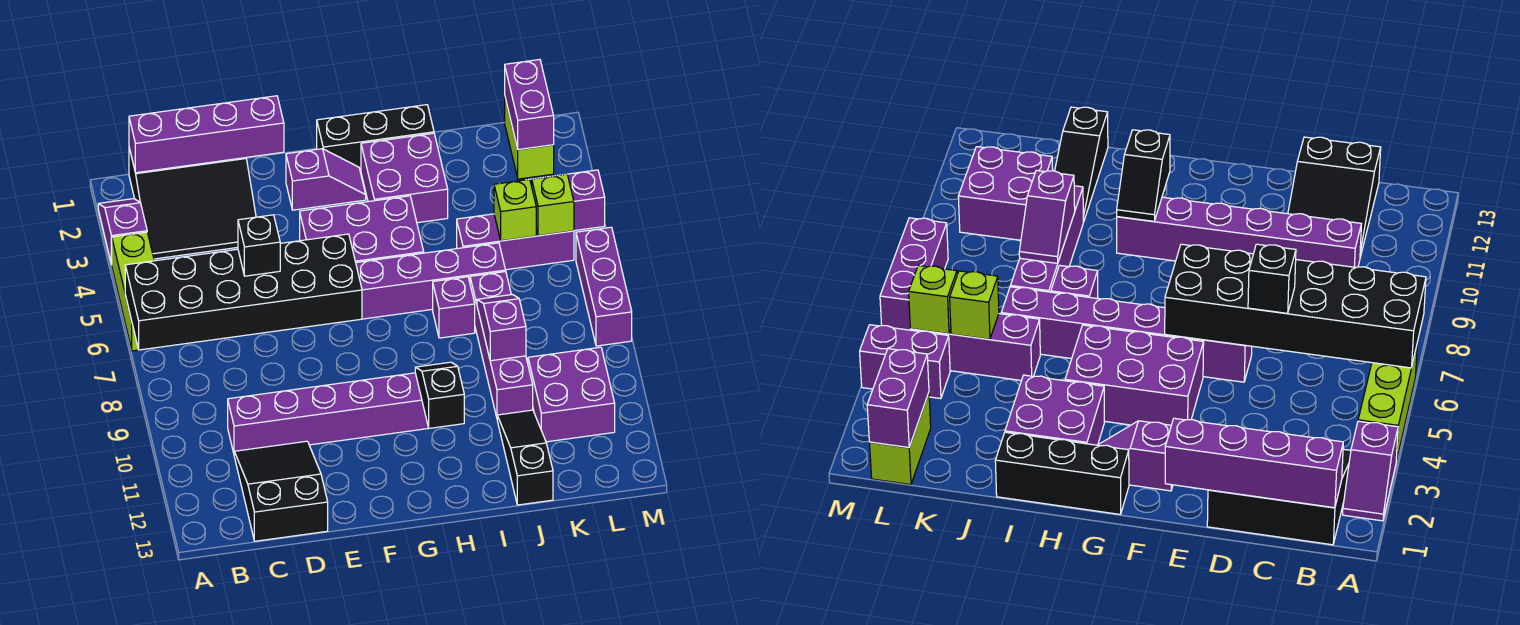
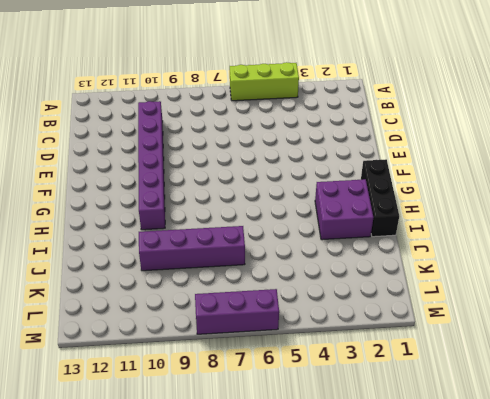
none -> purple slope A2:A3 level 1 top 3
none -> black slope B1:D3 level 1 top 1
none -> black slope C11:D13 level 1 top 13

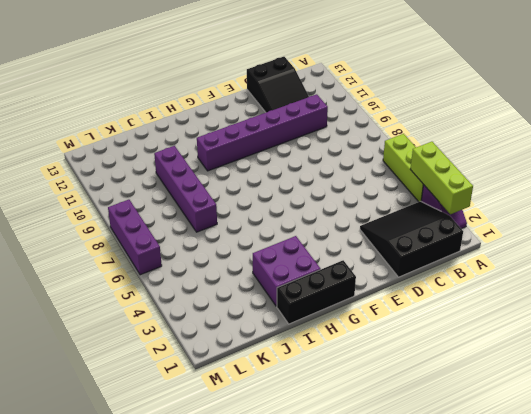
lime brick A2:A4 level 2 -> none
none -> purple brick E6:J6 level 1
none -> purple slope F2:G2 level 1 top F
none -> purple brick F4:H5 level 1

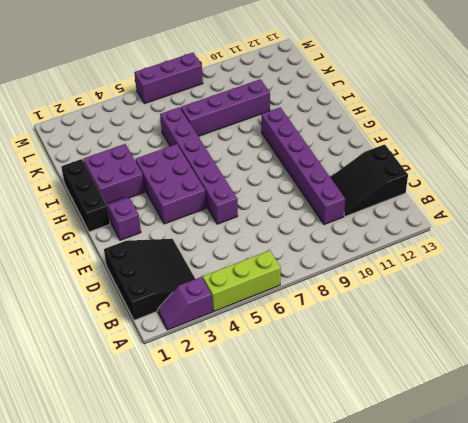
none -> purple brick I7 level 1
none -> purple brick J5:L5 level 1
none -> black slope J11:J13 level 1 top 13

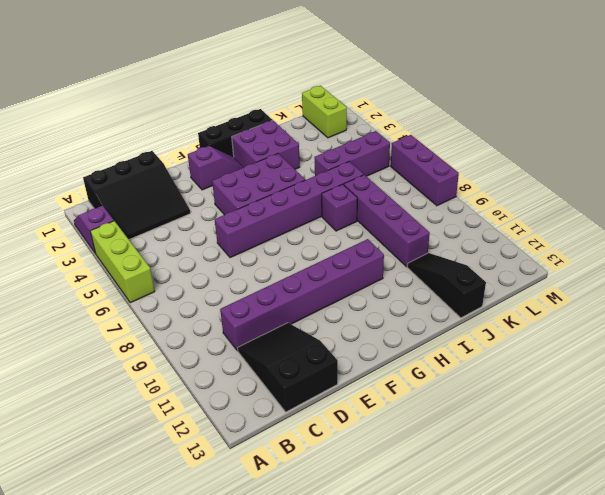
none -> purple brick K10:L11 level 1
none -> purple brick L4:M4 level 1
none -> black brick A6:F7 level 2

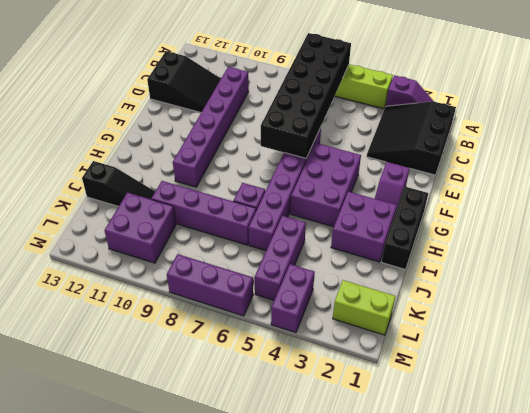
none -> purple brick B1:E1 level 2
none -> black slope H10:H11 level 2 top 11
none -> purple slope J8:J9 level 2 top 9

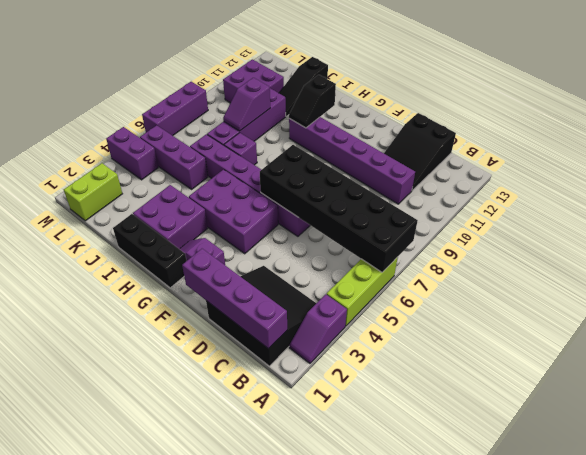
none -> lime brick K5 level 2
none -> purple brick L1:L2 level 2
none -> lime brick L5 level 2

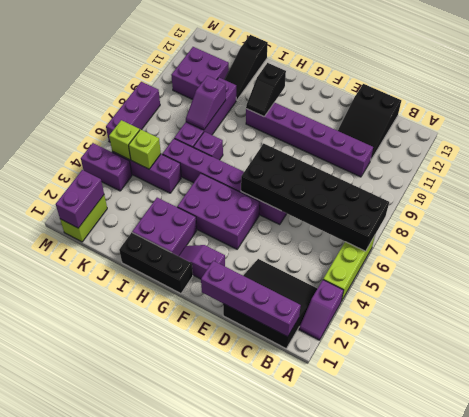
none -> black brick D6 level 3

